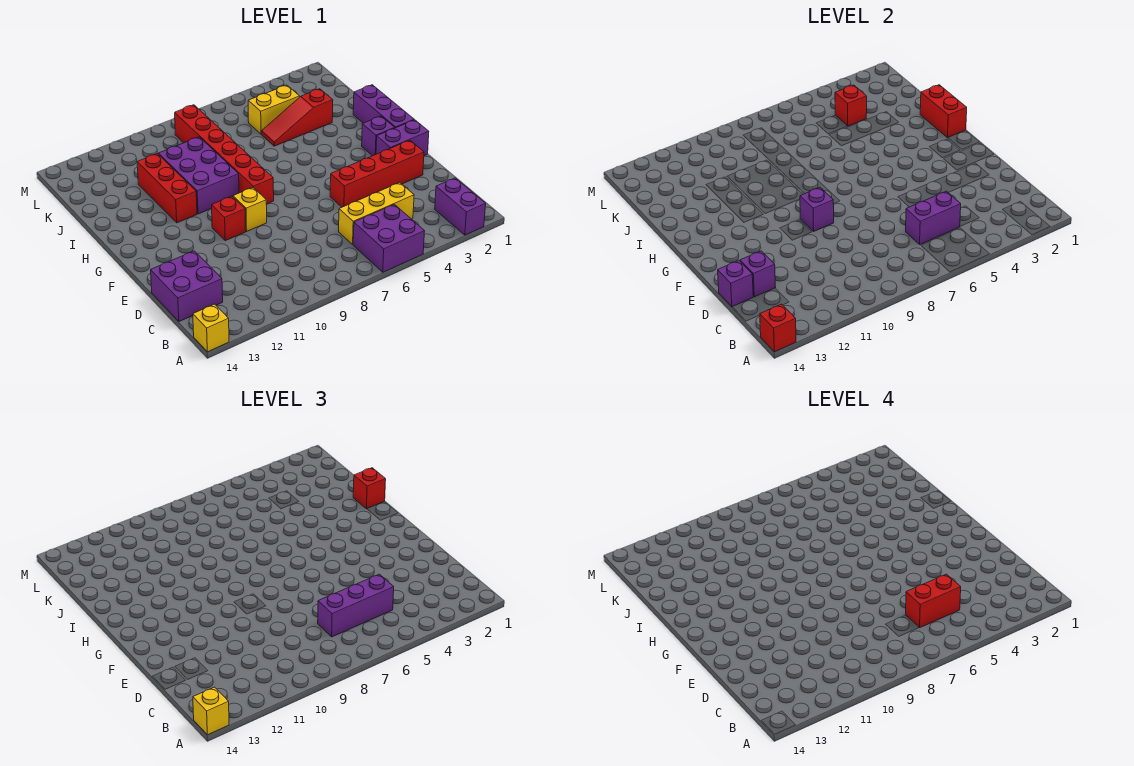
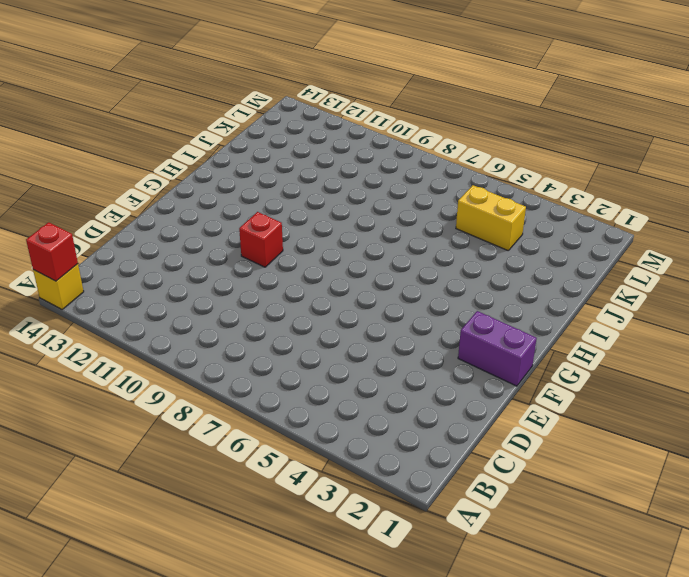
none -> purple brick A2:B2 level 1
none -> purple brick A5:B6 level 1
none -> yellow brick C4:C6 level 1

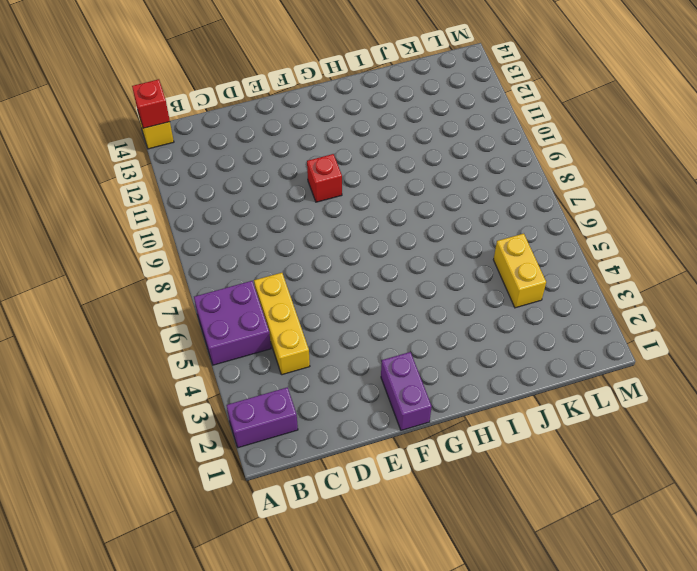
none -> purple brick C13:D14 level 1
none -> red brick E2:E5 level 1
none -> yellow brick F9 level 1

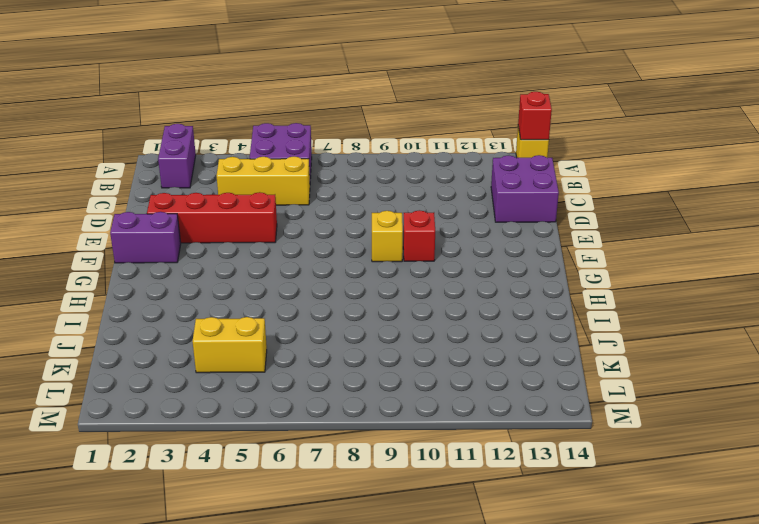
none -> purple brick G1:I1 level 1
none -> purple brick G2 level 1
none -> red brick G8:L8 level 1

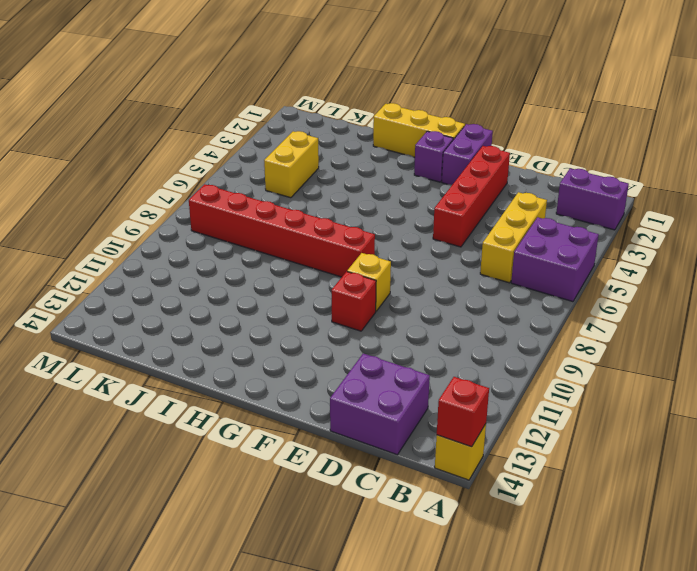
yellow brick G1:I1 level 1 -> purple brick G1:I1 level 1
none -> purple brick H9:J10 level 1
none -> red brick H11:J11 level 1
none -> red slope J3:J5 level 1 top 3

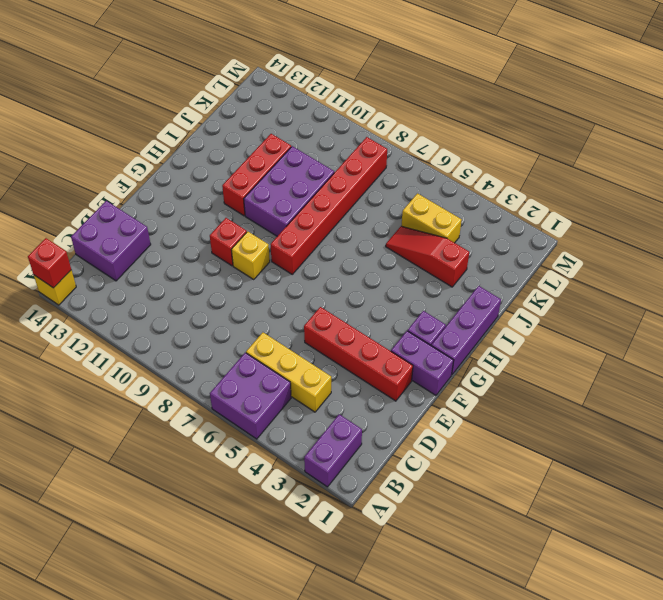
none -> purple brick C5:C6 level 2
none -> purple brick D13 level 2
none -> purple brick D14 level 2

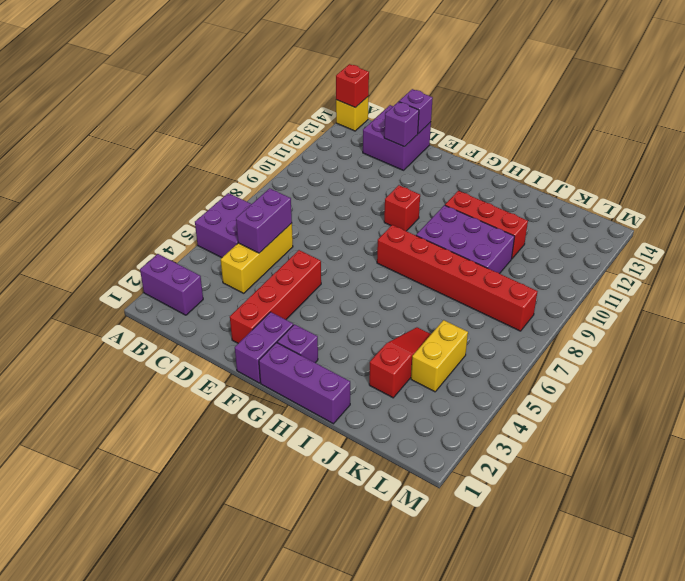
none -> yellow brick F9 level 1
none -> purple brick F9 level 2
none -> red brick H1:I1 level 2

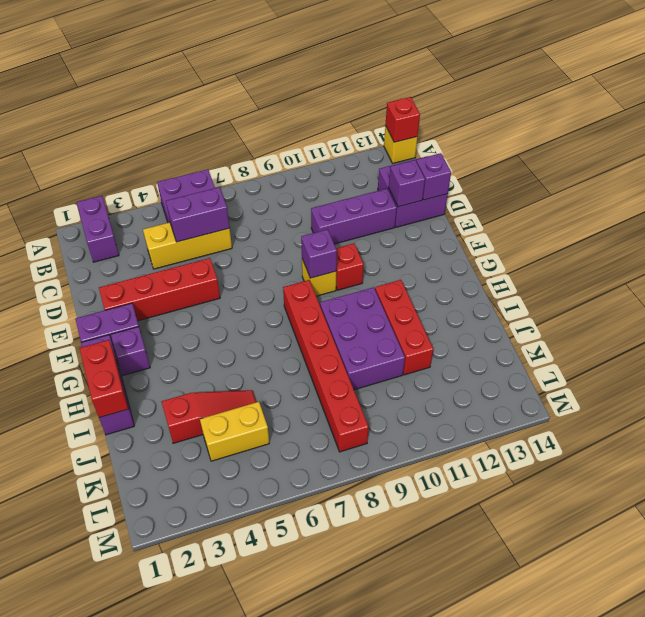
purple brick D10:D12 level 1 -> purple brick C5:C7 level 3
none -> red brick K4 level 2
none -> yellow brick A14 level 3
none -> red brick I1 level 3

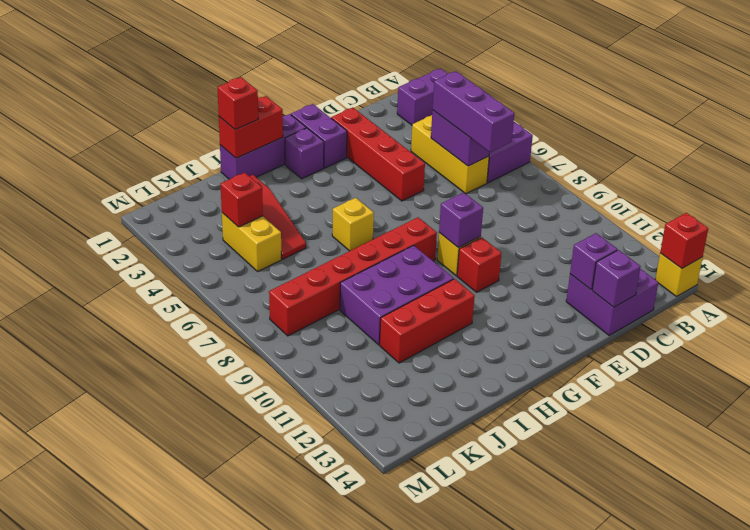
yellow brick H6 level 1 -> yellow brick A14 level 3
none -> red brick C5:C6 level 4

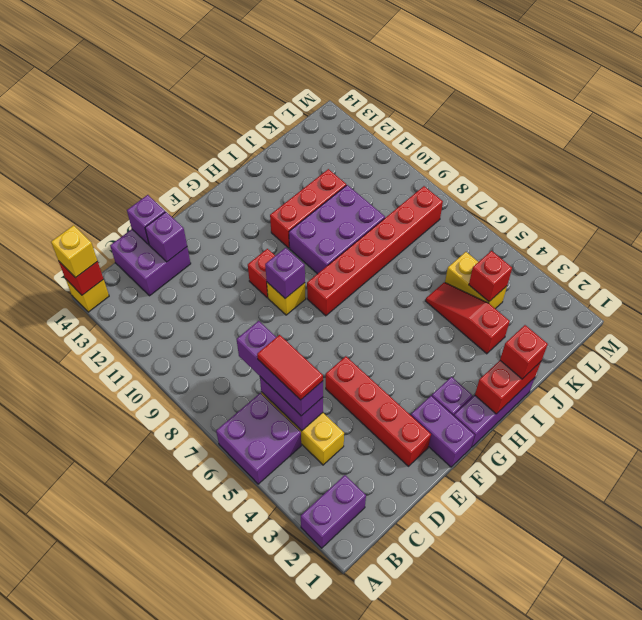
red tile C5:C6 level 4 -> red brick C5:C6 level 4

